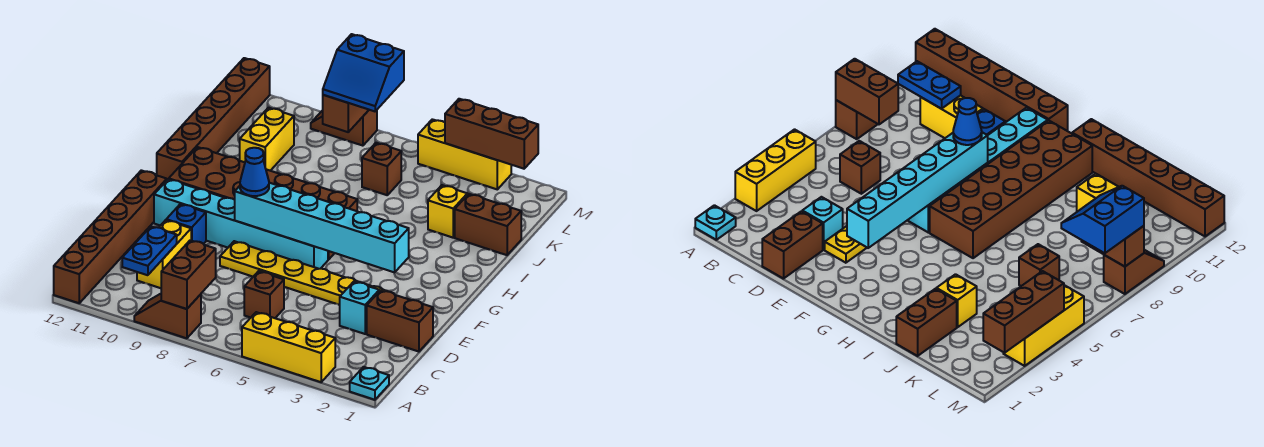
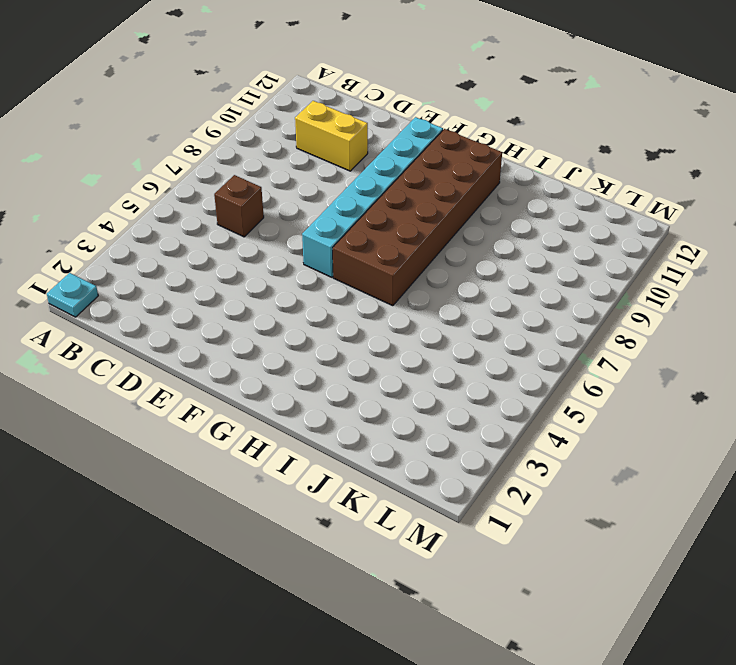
none -> yellow brick A3:A5 level 1
none -> brown slope A8:A9 level 1 top 8
none -> brown brick A12:F12 level 1

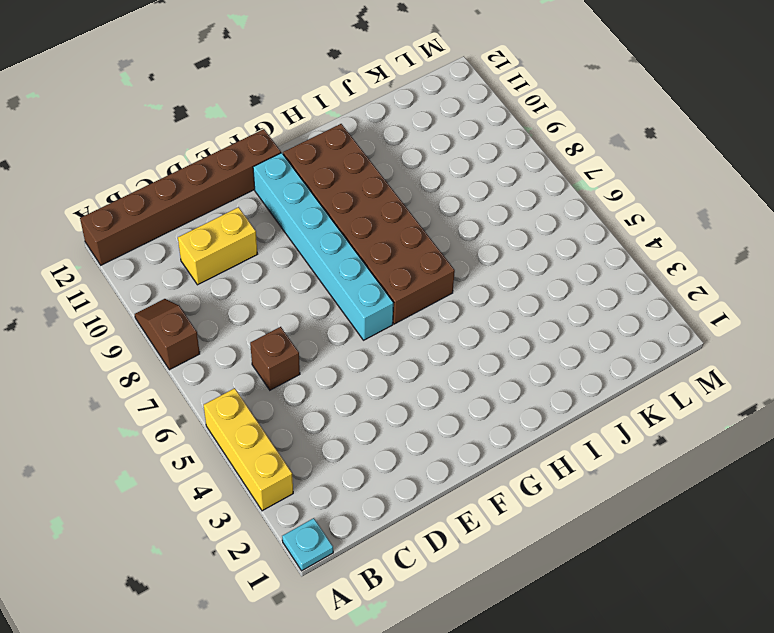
none -> brown brick D1:D2 level 1
none -> cyan brick D3 level 1
none -> yellow plate E3:E8 level 1

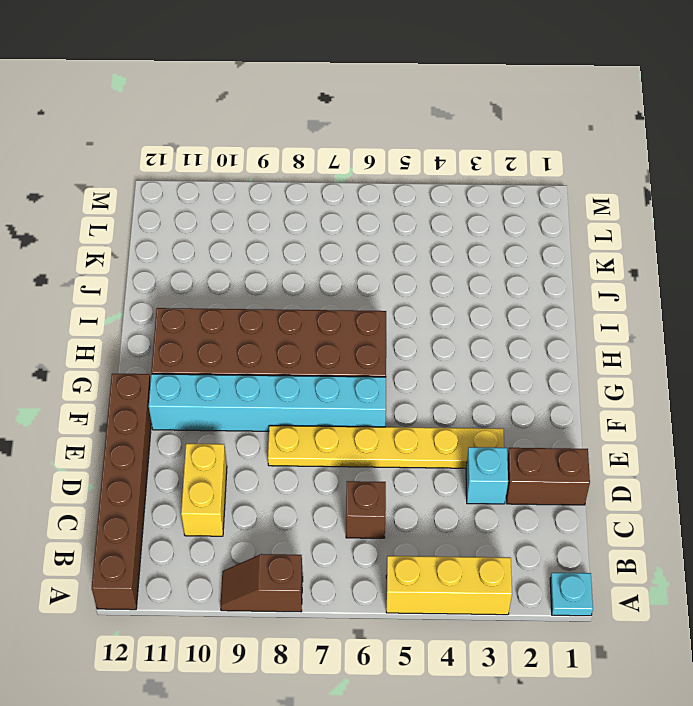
none -> blue brick E10 level 1
none -> brown brick H12:M12 level 1
none -> brown brick J1:J2 level 1

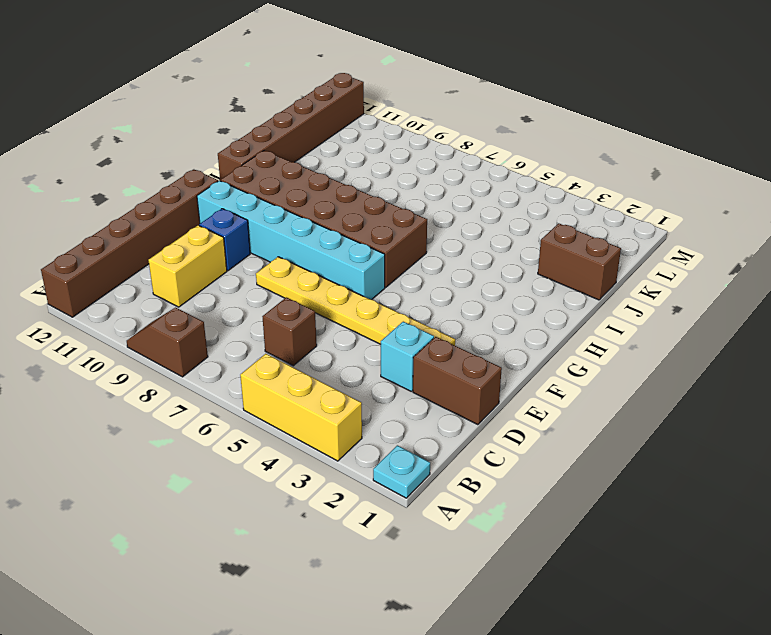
none -> yellow brick J3 level 1
none -> yellow brick J10:K10 level 1
none -> brown brick K6 level 1

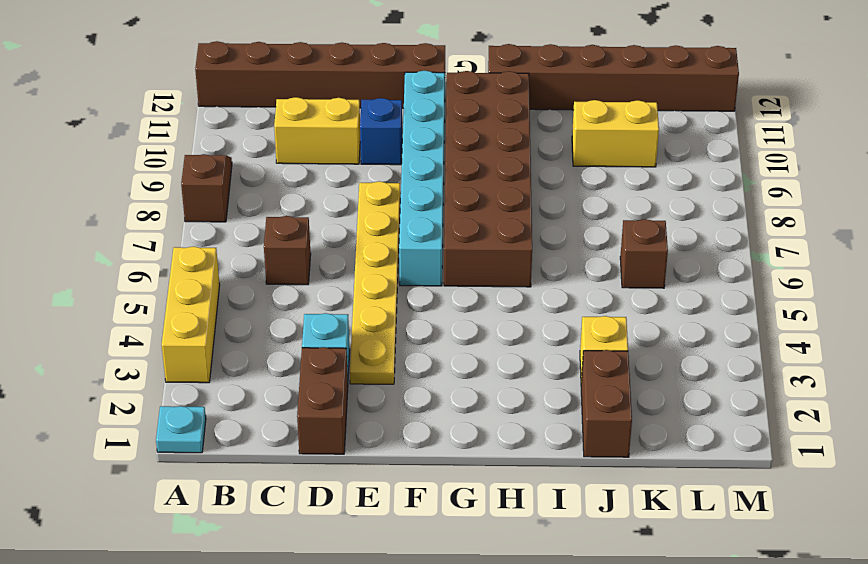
none -> yellow brick M3:M5 level 1
none -> brown slope M8:M9 level 1 top 8
none -> brown brick A8:B8 level 2

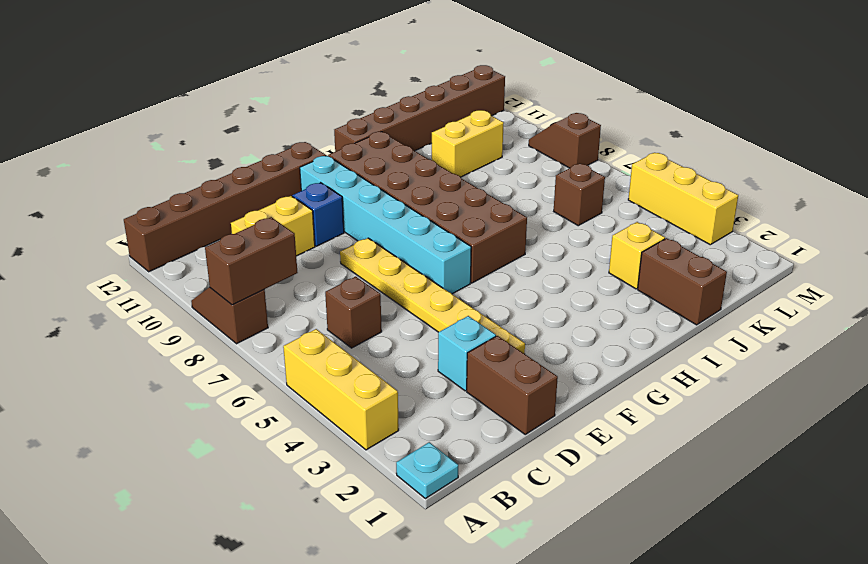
none -> blue plate B10:C10 level 2
none -> cyan brick F3:F8 level 2
none -> brown brick L8:M8 level 2

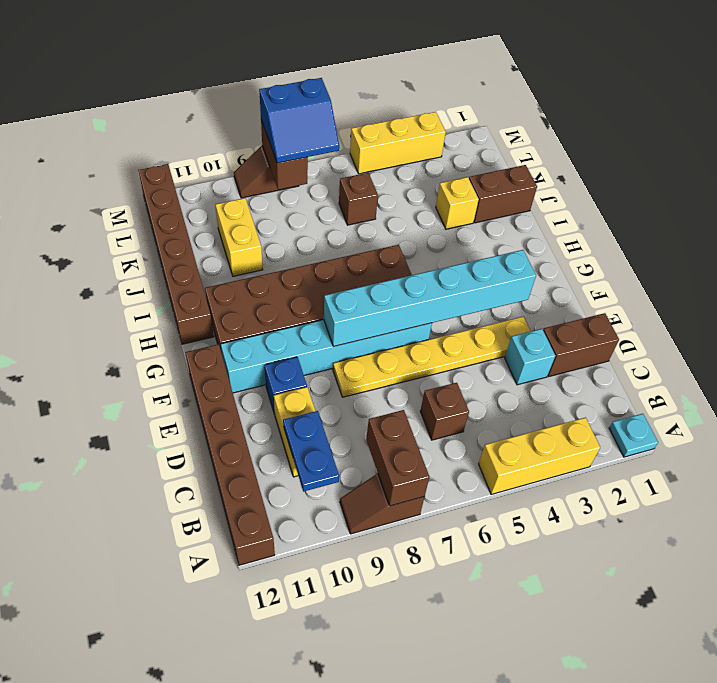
none -> brown brick M2:M4 level 2
none -> blue cone F8 level 3

